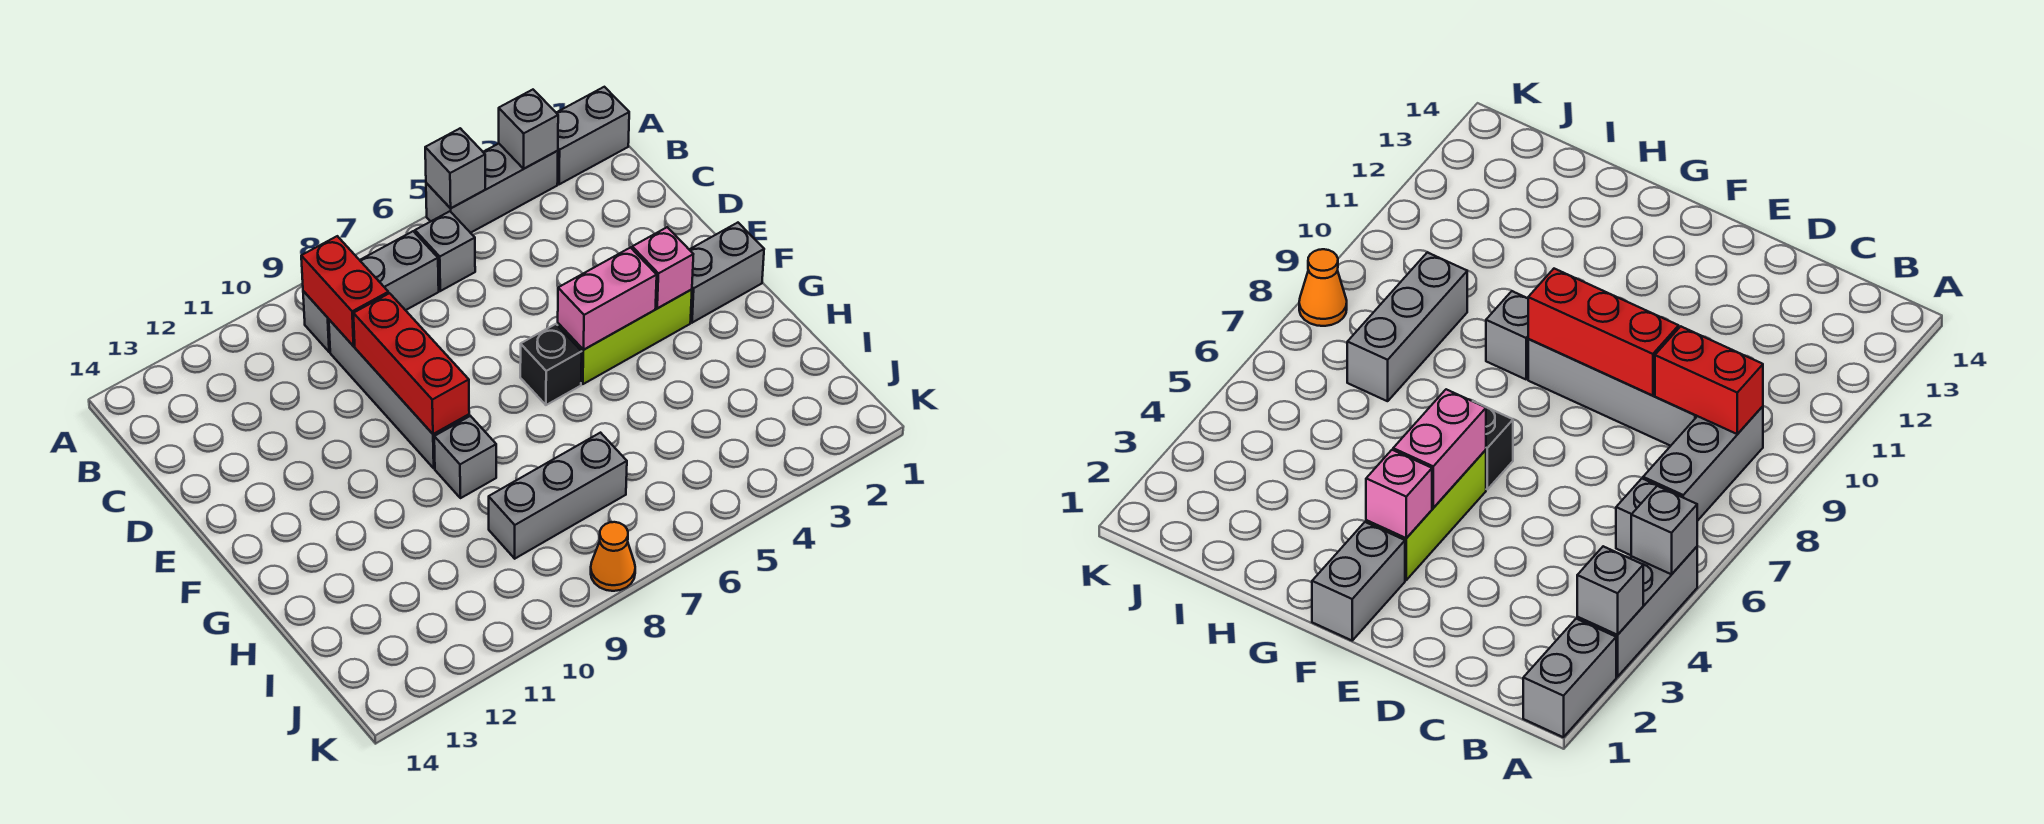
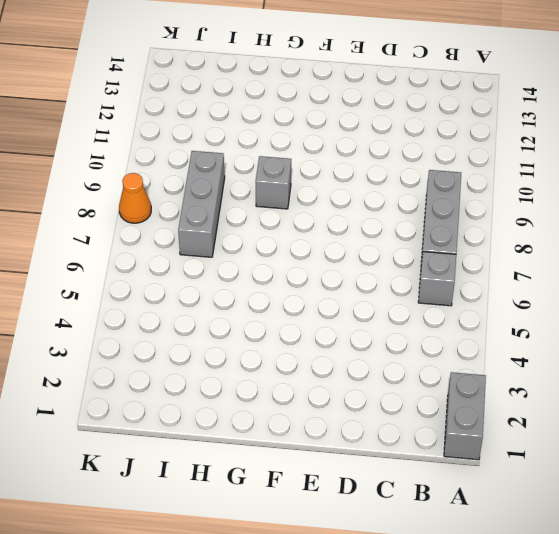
none -> grey brick A3:A5 level 1
none -> grey brick C9:F9 level 1
none -> grey brick F1:F2 level 1

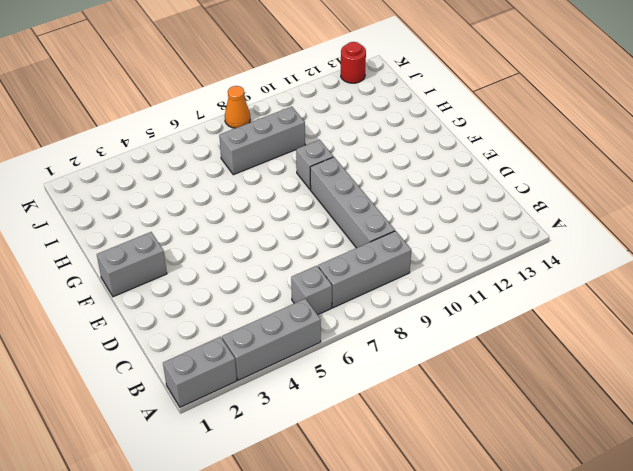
red round brick K13 level 1 -> none
none -> lime brick F3:F5 level 1
none -> black brick F6 level 1
none -> grey brick A3 level 2

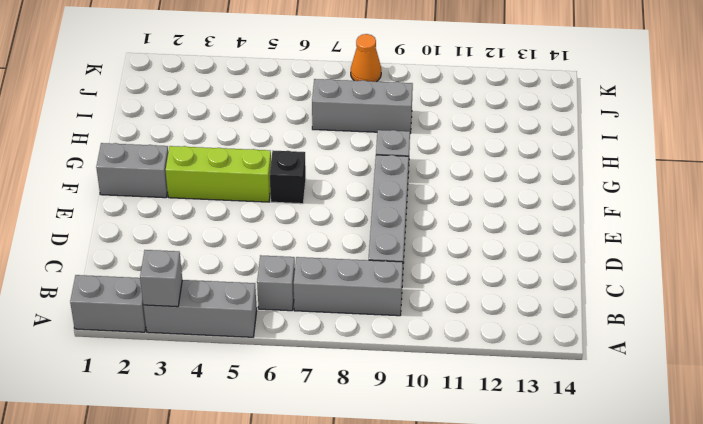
none -> grey brick A5 level 2
none -> red brick B9:C9 level 2
none -> red brick D9:F9 level 2

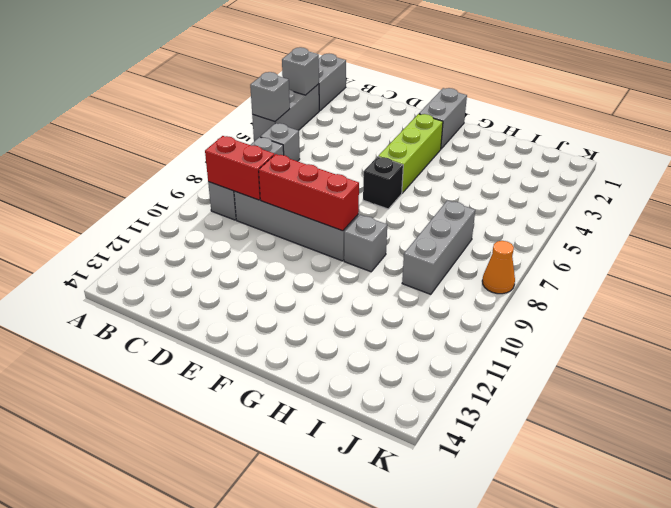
none -> pink brick F3 level 2
none -> pink brick F4:F5 level 2

